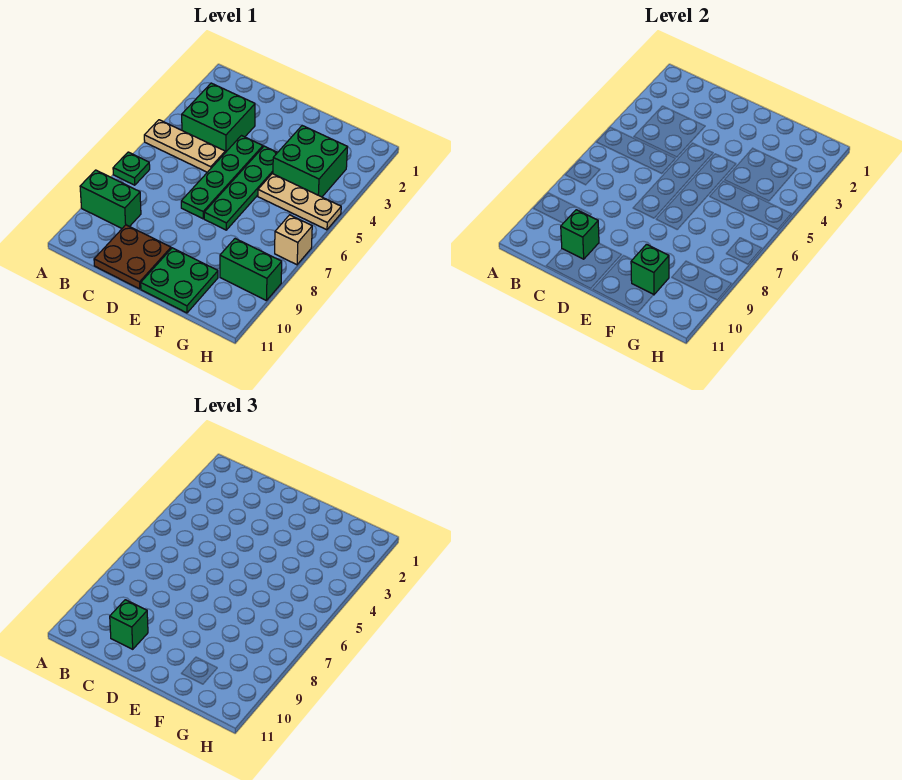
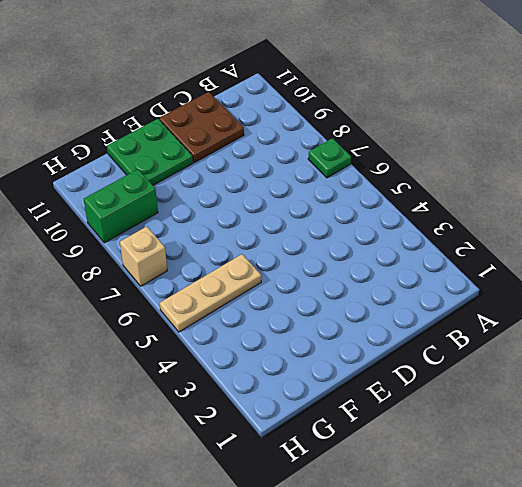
none -> tan plate A5:C5 level 1
none -> green brick A9:B9 level 1
none -> green brick B3:C4 level 1

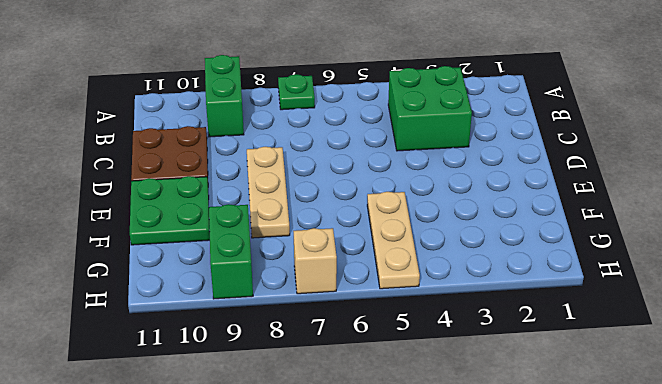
tan plate D8:F8 level 1 -> tan plate A5:C5 level 1
none -> green plate D4:D7 level 1
none -> green plate E4:E7 level 1
none -> green brick F3:G4 level 1

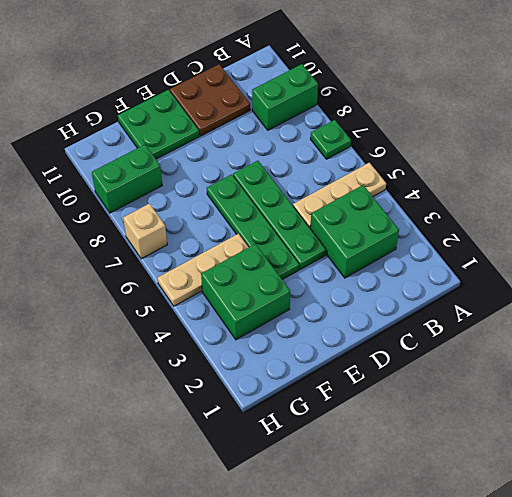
none -> green brick C10 level 2
none -> green brick F10 level 2
none -> green brick C10 level 3

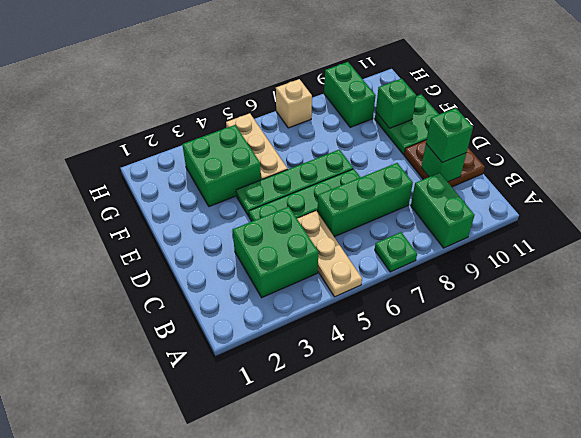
green brick C6:C8 level 1 -> none

